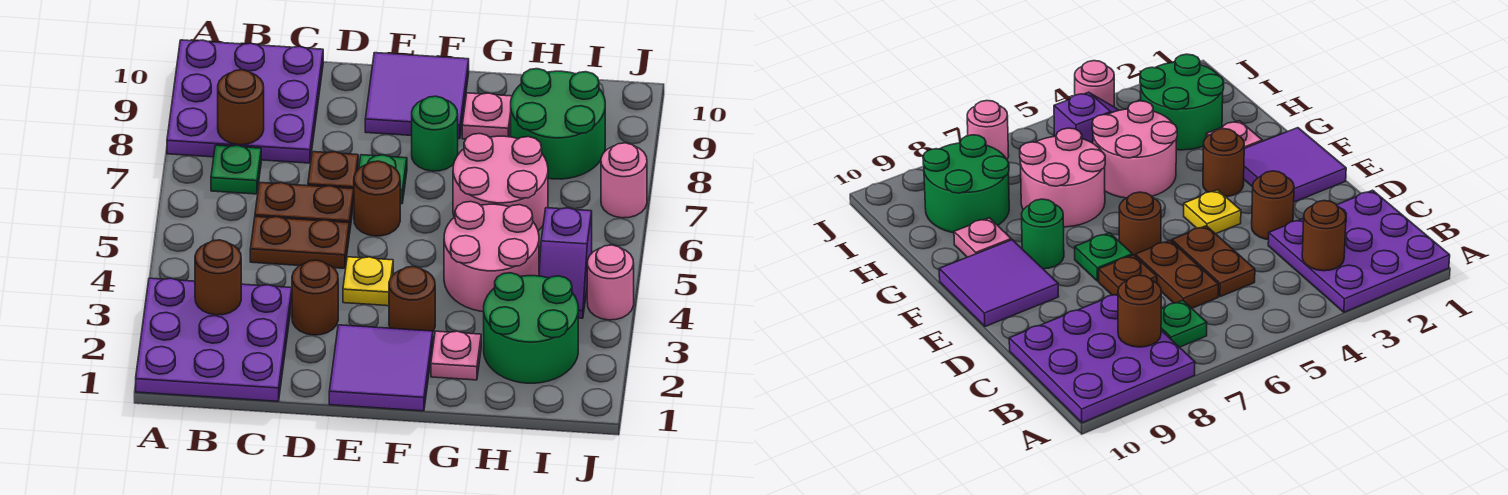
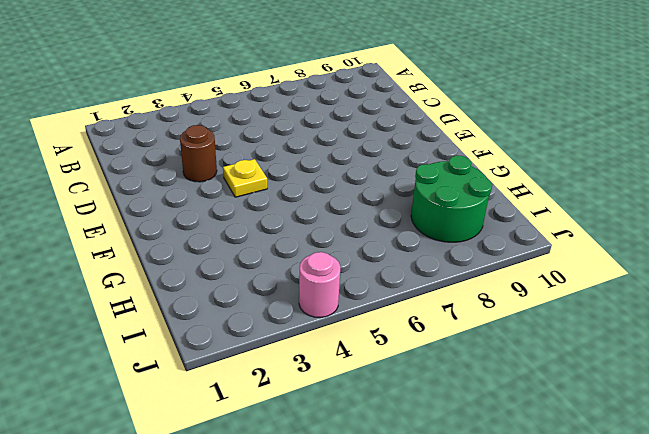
none -> purple plate A1:C3 level 1
none -> purple plate A8:C10 level 1
none -> green plate B7 level 1

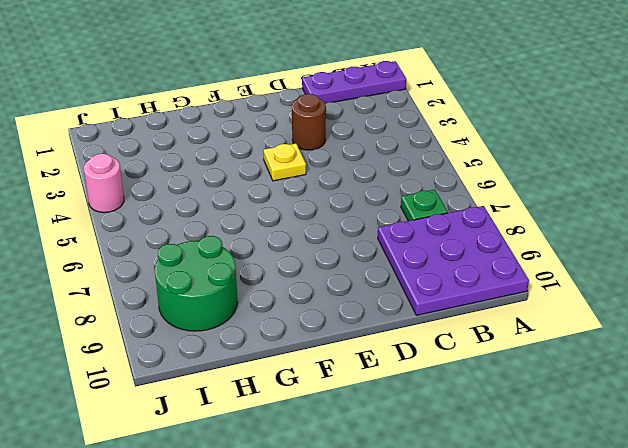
purple plate A1:C1 level 1 -> purple plate A1:C3 level 1
none -> brown plate C5:D5 level 1
none -> brown plate C6:D6 level 1
none -> brown plate D7 level 1

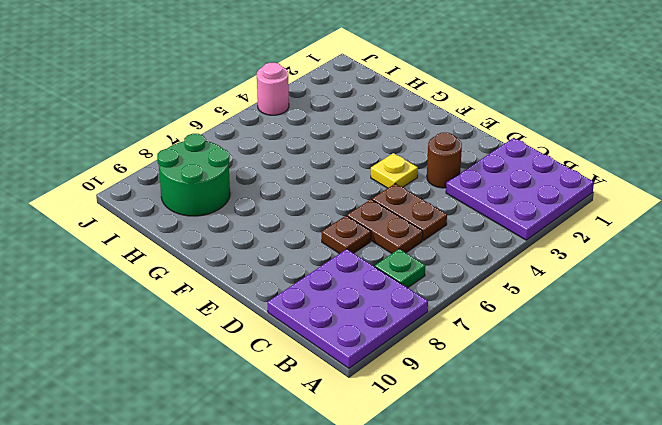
none -> purple tile E1:F2 level 1
none -> brown round brick E6 level 1
none -> green plate E7 level 1

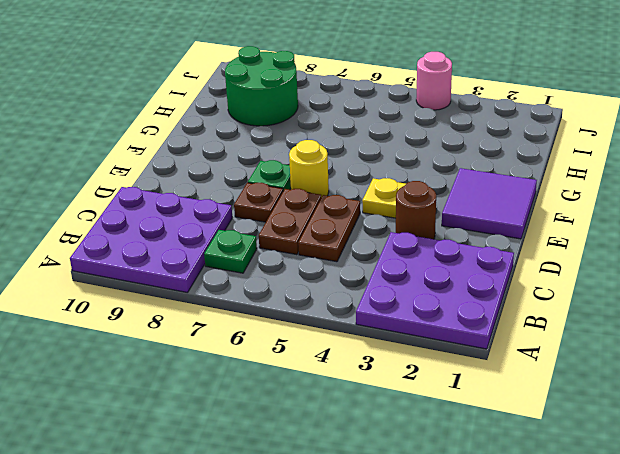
yellow round brick E6 level 1 -> brown round brick E6 level 1
none -> purple tile E9:F10 level 1
none -> brown round brick F3 level 1
none -> green round brick F8 level 1

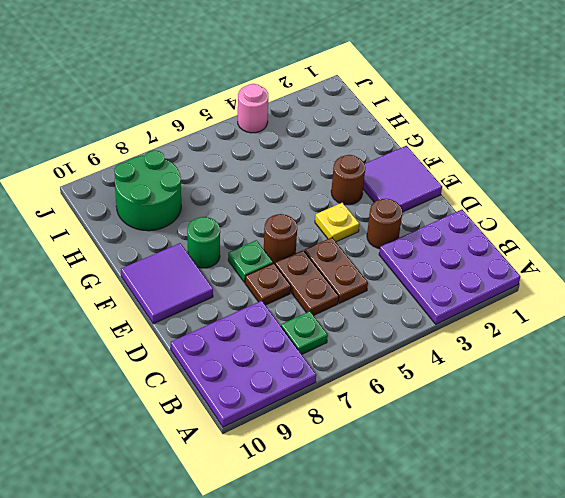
none -> pink plate G2 level 1
none -> pink round brick G4:H5 level 1
none -> pink round brick G6:H7 level 1

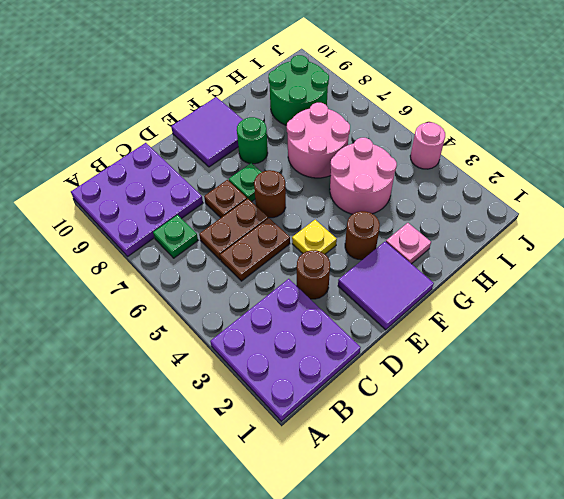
none -> pink plate G9 level 1
none -> green round brick H2:I3 level 1
none -> purple slope I4:I5 level 1 top 5

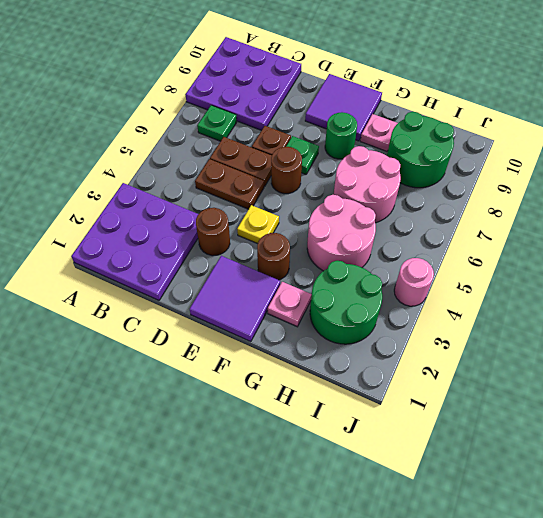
none -> purple slope I4:I5 level 1 top 5
none -> pink round brick J7 level 1
none -> brown round brick B3 level 2

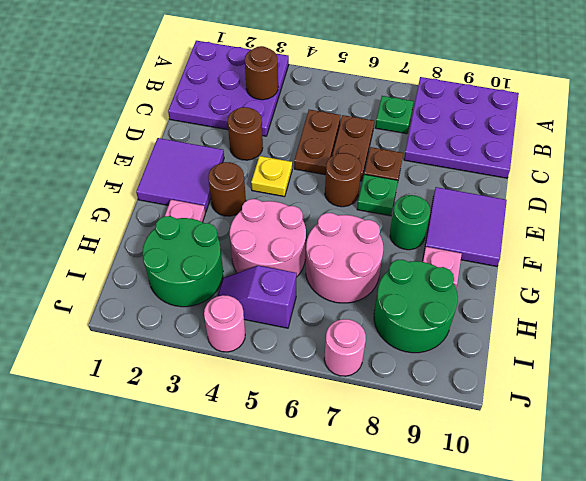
none -> brown round brick B8 level 2

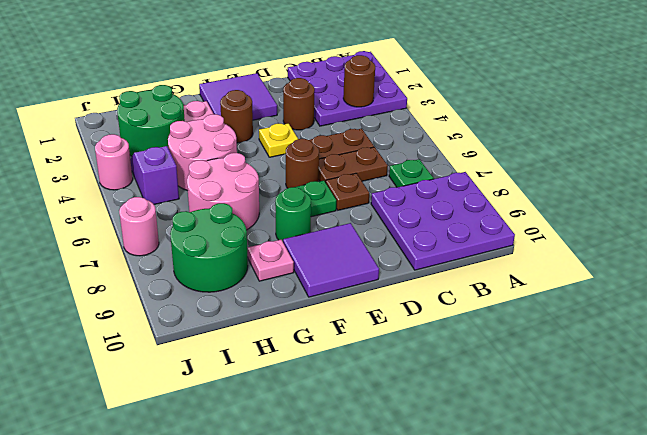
none -> brown round brick B8 level 2

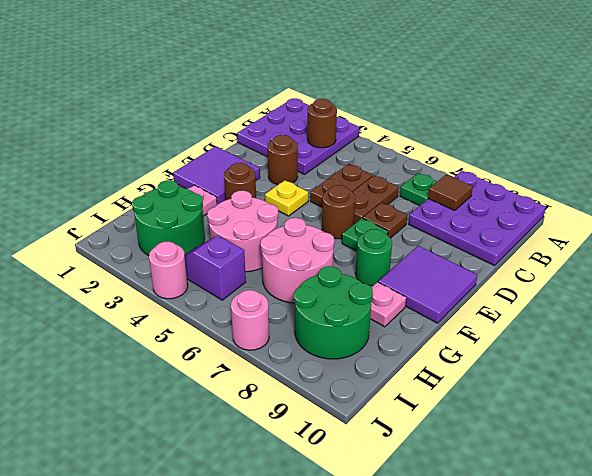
brown tile B8 level 2 -> brown round brick B8 level 2

